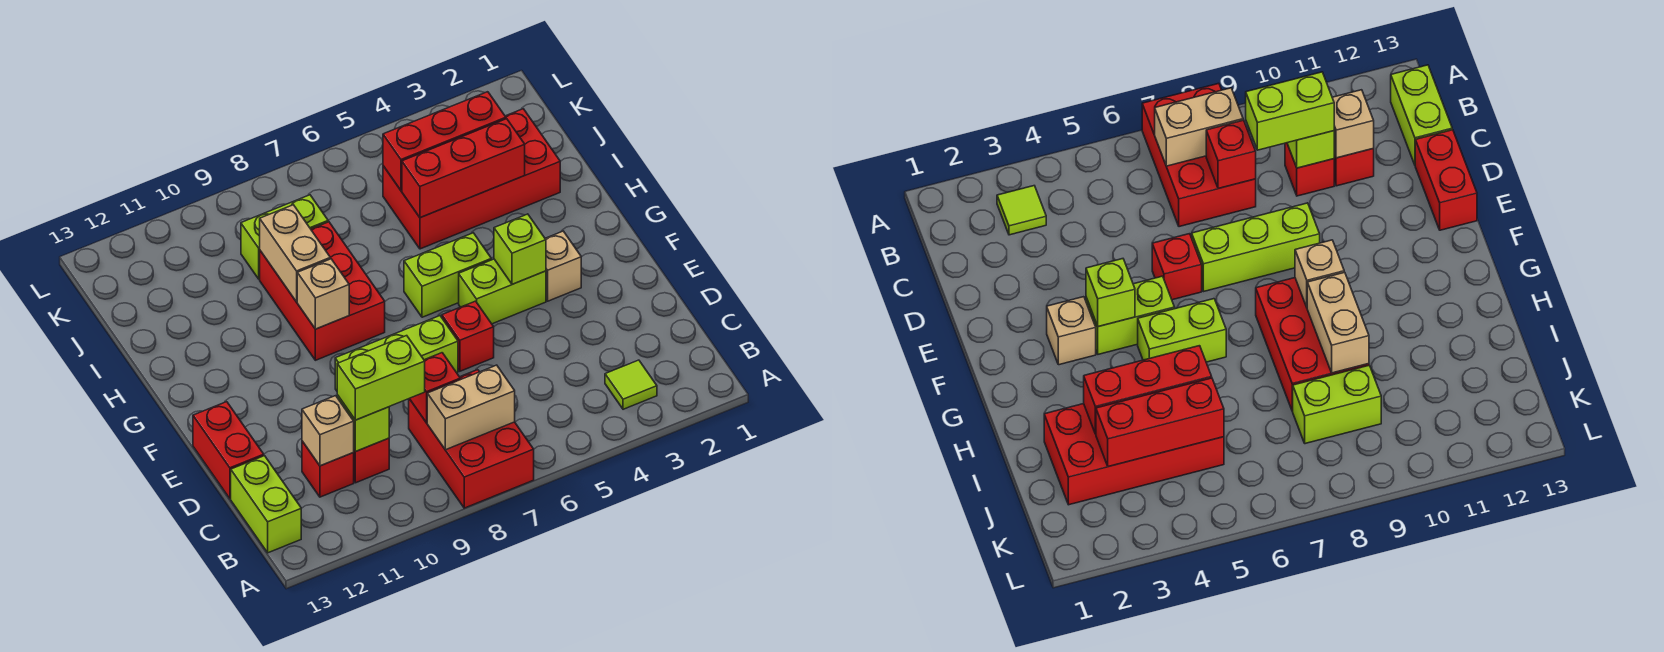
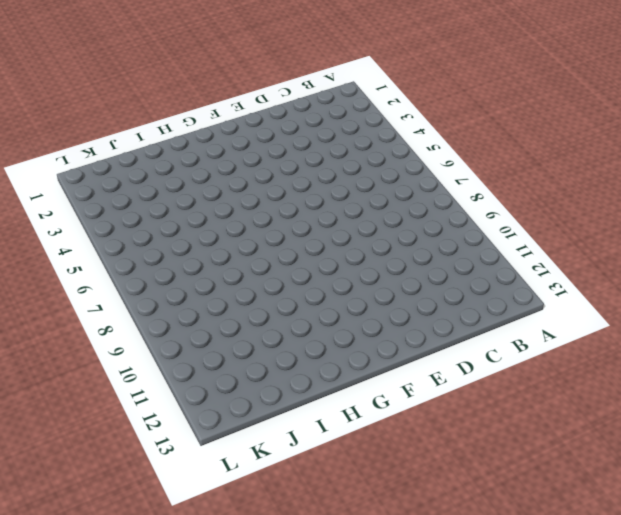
none -> red brick A7:C8 level 1
none -> lime tile B3 level 1
none -> lime brick B13:C13 level 1

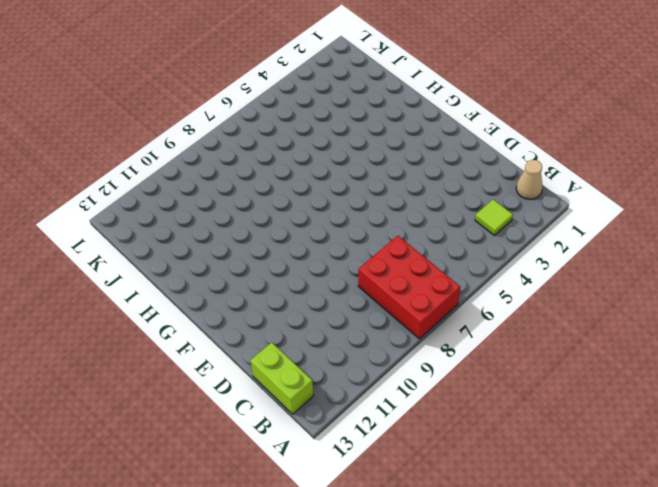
tan cone B1 level 1 -> none
none -> red brick C10 level 1
none -> red brick C11 level 1
none -> red brick D13:E13 level 1

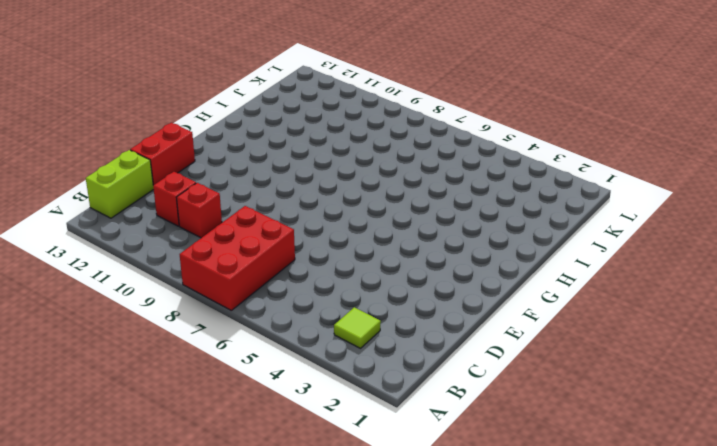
none -> red brick E6 level 1
none -> lime brick E7:E9 level 1
none -> tan brick F3 level 1

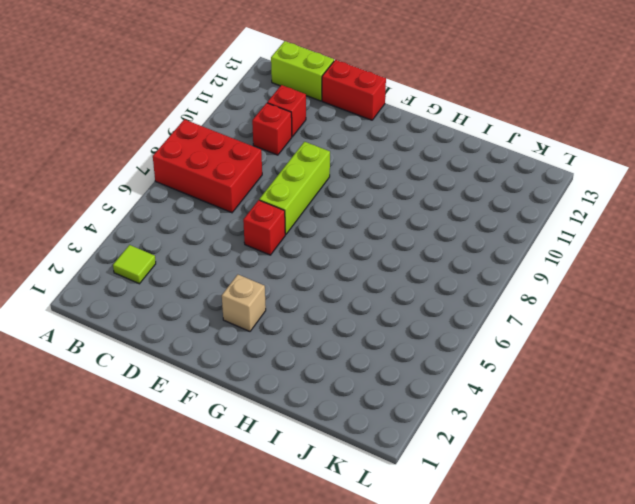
none -> lime brick F4:F5 level 1
none -> lime brick G5:G6 level 1
none -> red brick G8:I9 level 1

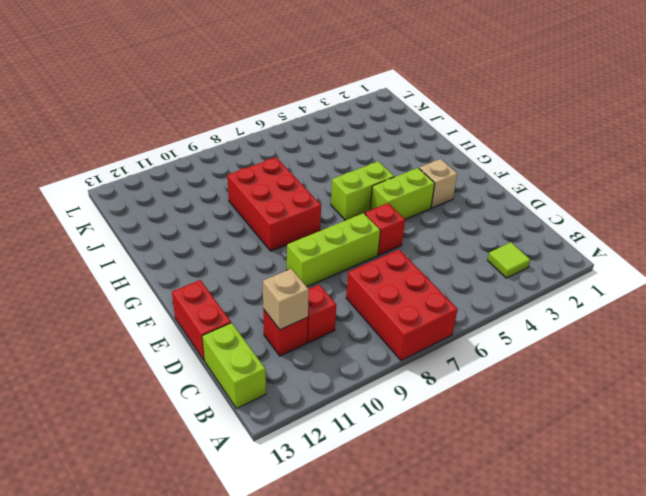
none -> red brick I2:J5 level 1
none -> lime brick J8:J9 level 1
none -> tan brick B7:B8 level 2

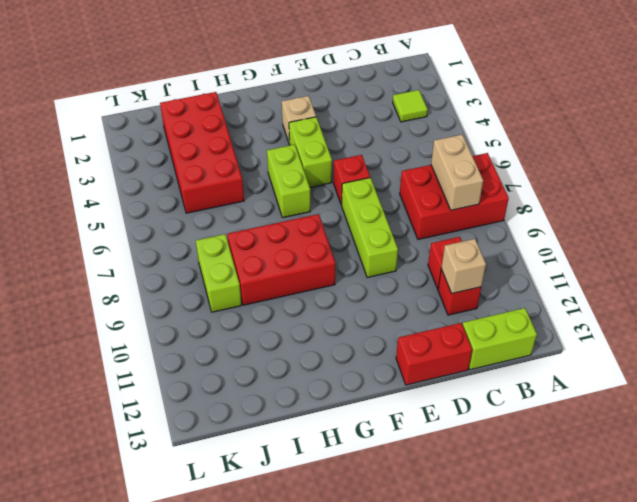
none -> red brick C8 level 2
none -> lime brick C10 level 2
none -> lime brick F4 level 2

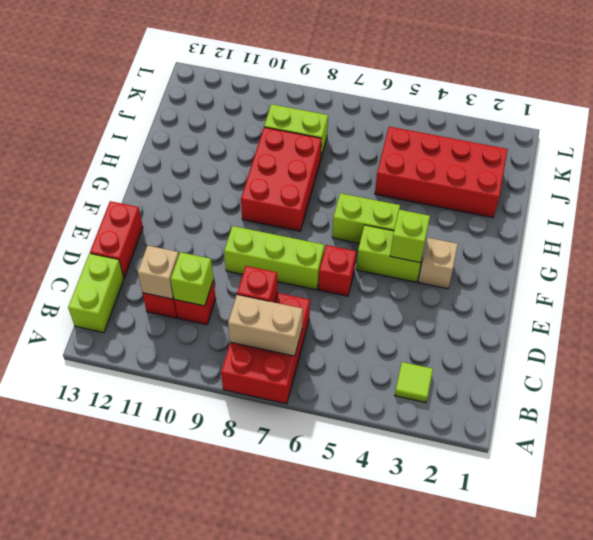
none -> tan brick G9 level 2
none -> tan brick H9:I9 level 2
none -> red brick I3:I5 level 2

